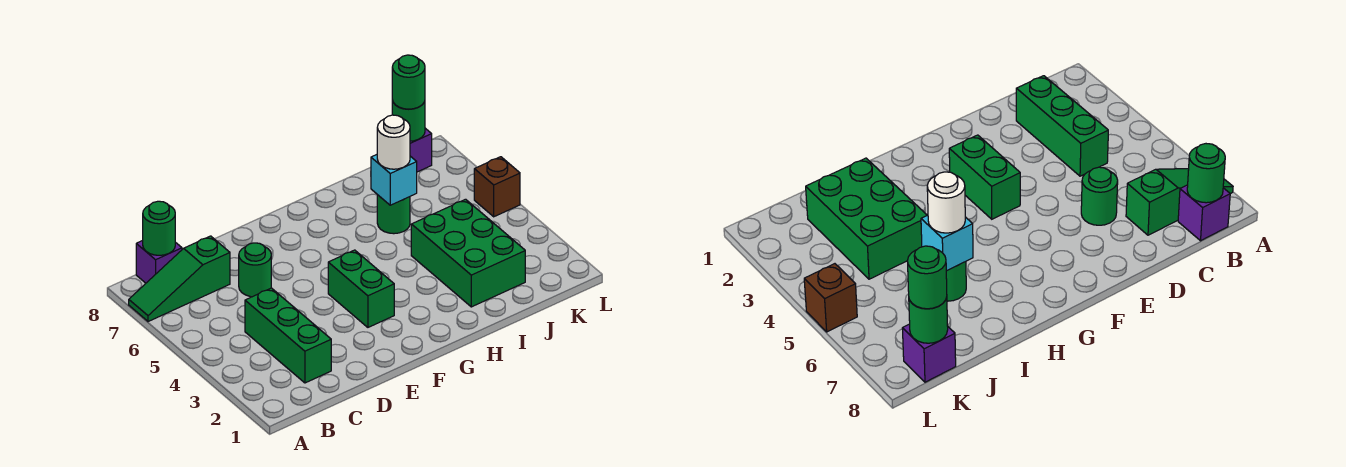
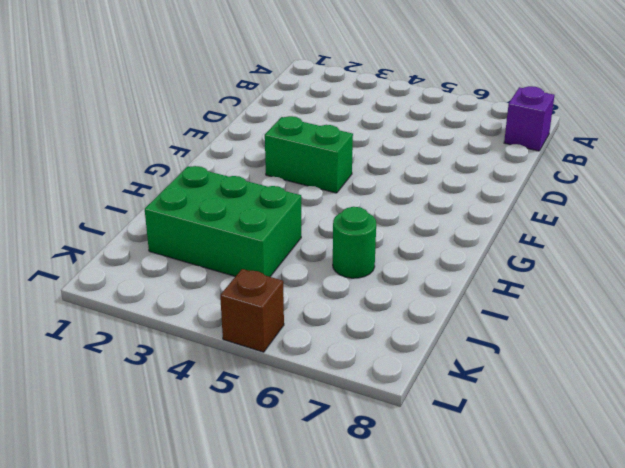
none -> green slope A7:C7 level 1 top C
none -> green brick C2:C4 level 1
none -> green round brick D6 level 1

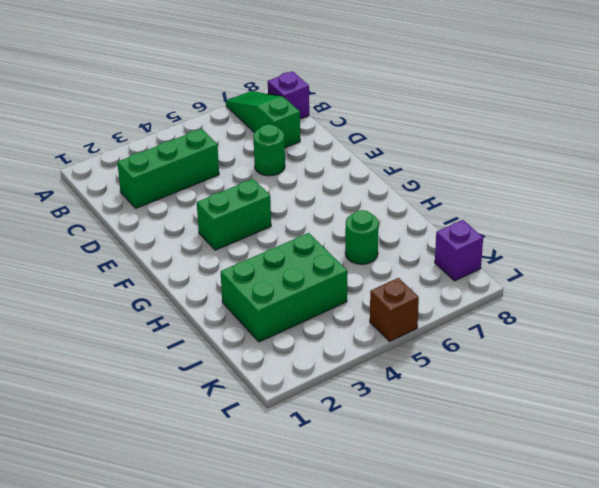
none -> green round brick B8 level 2
none -> cyan brick I6 level 2
none -> green round brick K8 level 2

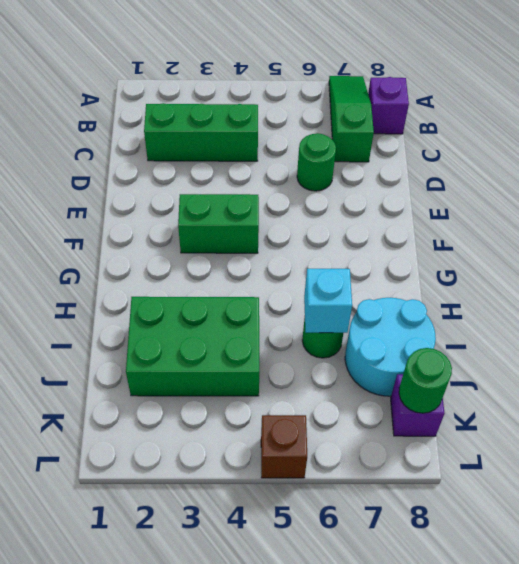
cyan round brick I7:J8 level 1 -> none
none -> green round brick B8 level 2
none -> white round brick I6 level 3
none -> green round brick K8 level 3

